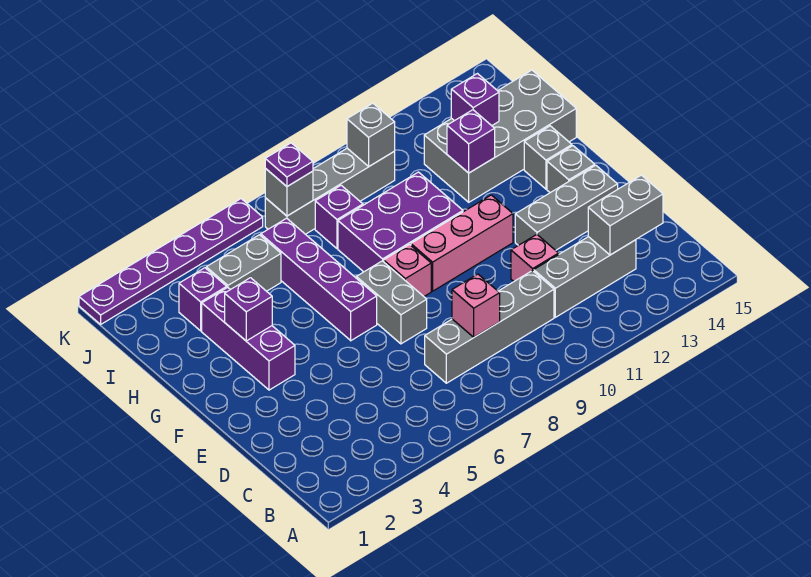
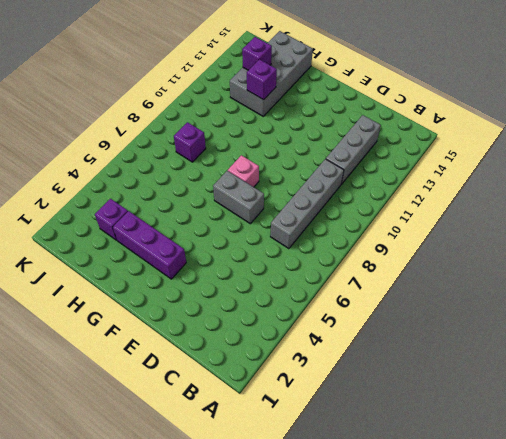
none -> pink brick D11 level 1
none -> grey brick E12:E14 level 1
none -> purple brick F6:I6 level 1

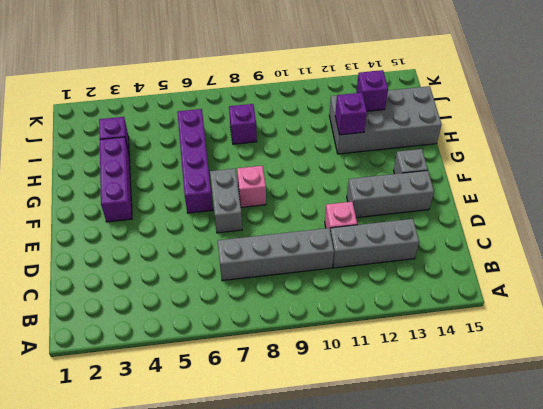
none -> pink brick F9:F11 level 1
none -> purple brick G8:H10 level 1
none -> grey brick G14 level 1

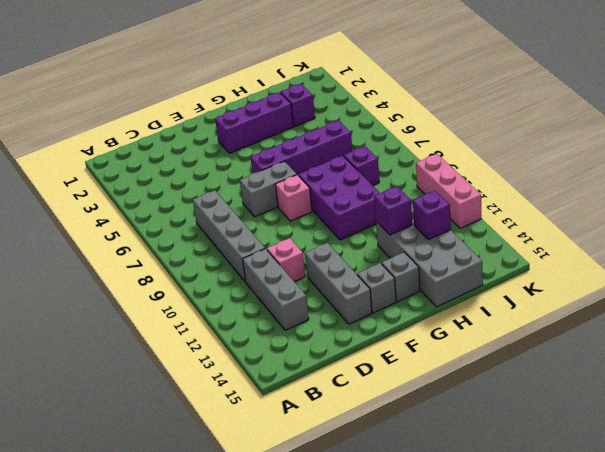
pink brick K10:K12 level 1 -> pink brick F9:F11 level 1
none -> grey brick I4:I5 level 1
none -> grey brick J7:J10 level 1
none -> purple plate K1:K6 level 1

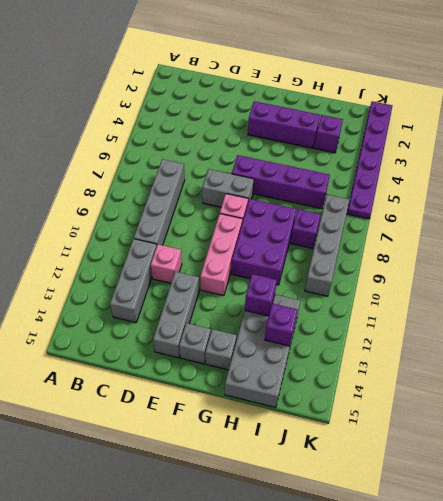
none -> grey brick I4:I5 level 1
none -> pink brick C8 level 2
none -> grey brick C13:C14 level 2

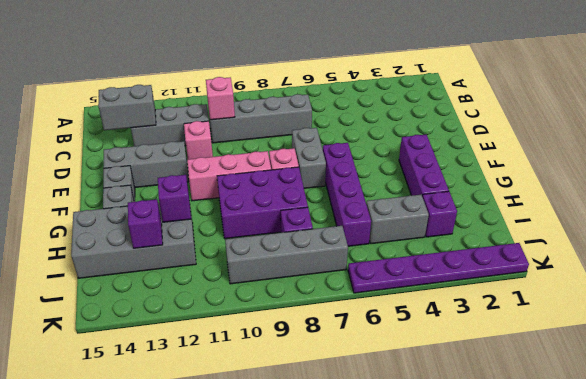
pink brick C10 level 2 -> pink brick C8 level 2
none -> purple brick G3 level 2
none -> grey brick J7 level 2
none -> grey brick J10 level 2

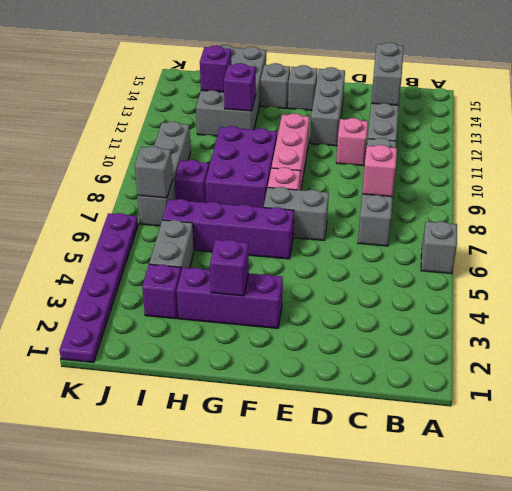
grey brick A6 level 1 -> grey brick J10 level 2
none -> purple plate J7 level 3

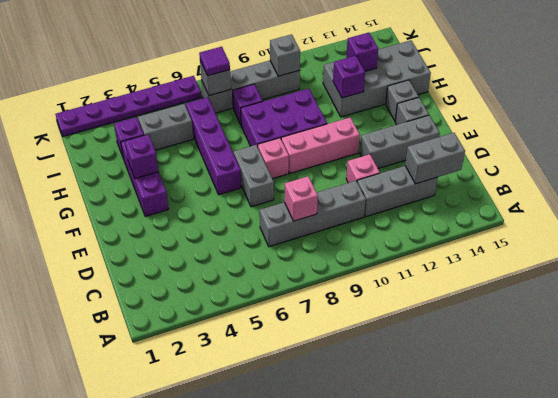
purple tile J7 level 3 -> purple plate J7 level 3

